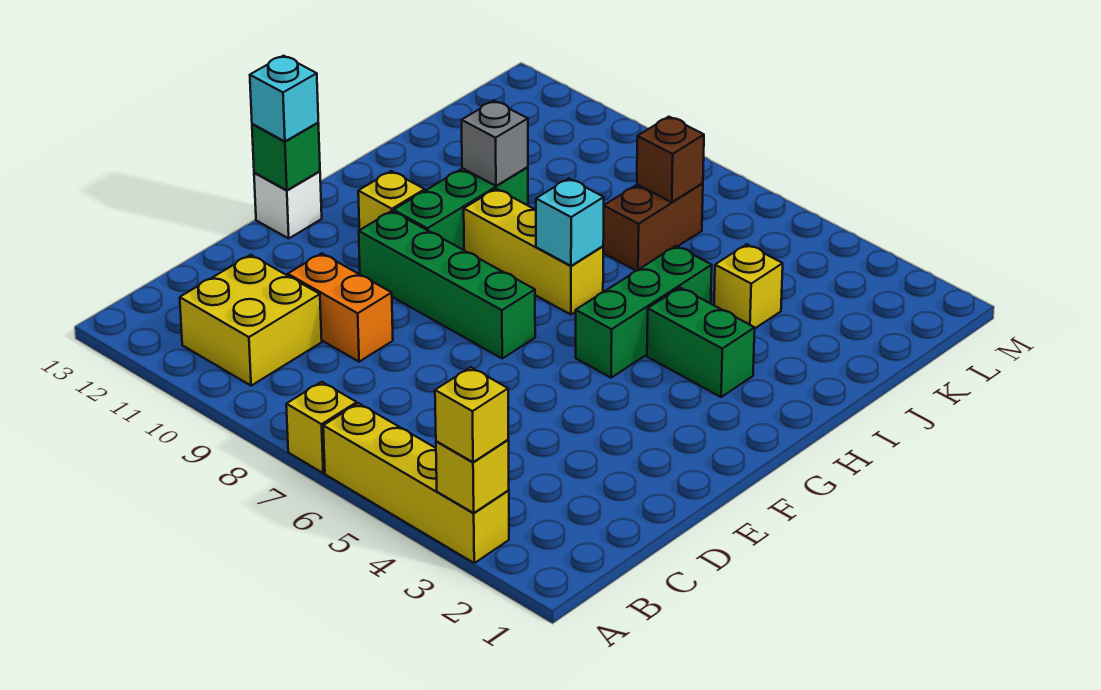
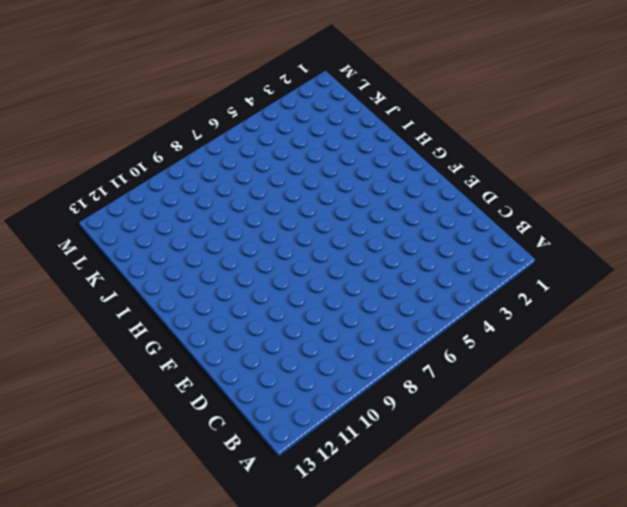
none -> yellow brick A3:A6 level 1
none -> yellow brick A7 level 1
none -> yellow brick B10:C11 level 1

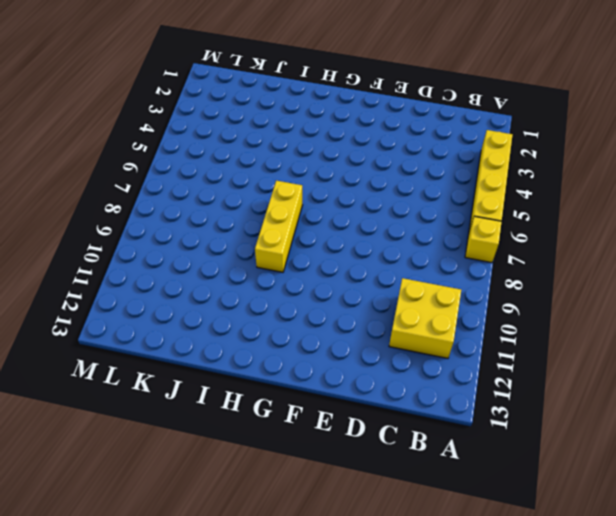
none -> orange brick D9:D10 level 1
none -> green brick F7:F10 level 1
none -> white brick F13 level 1

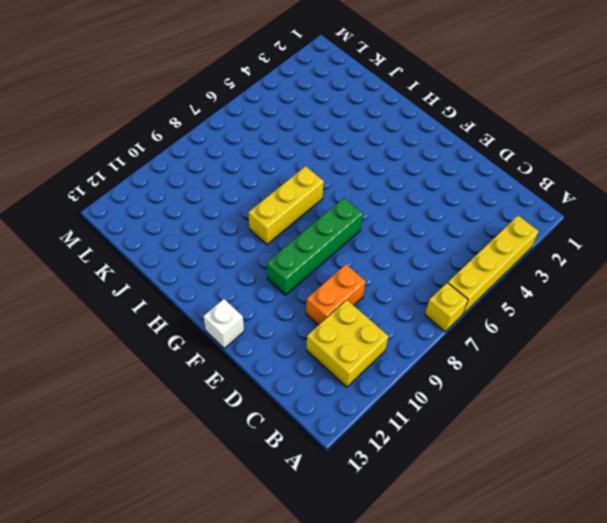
none -> green brick G5:I5 level 1
none -> green brick G10:I10 level 1
none -> yellow brick G11 level 1

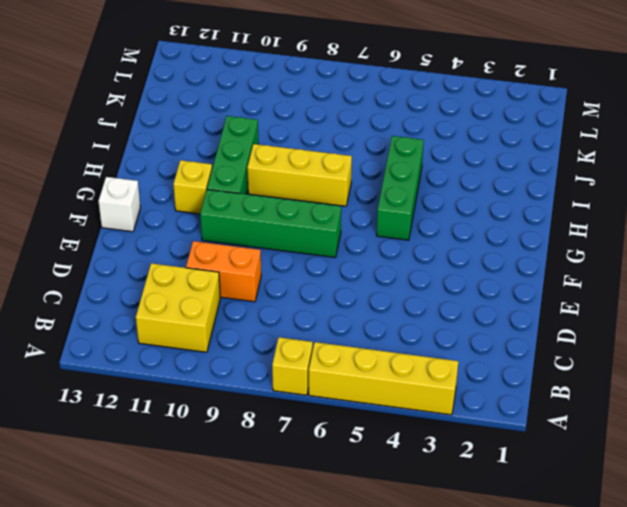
none -> green brick H3:H4 level 1
none -> yellow brick J4 level 1
none -> brown brick J7:K7 level 1

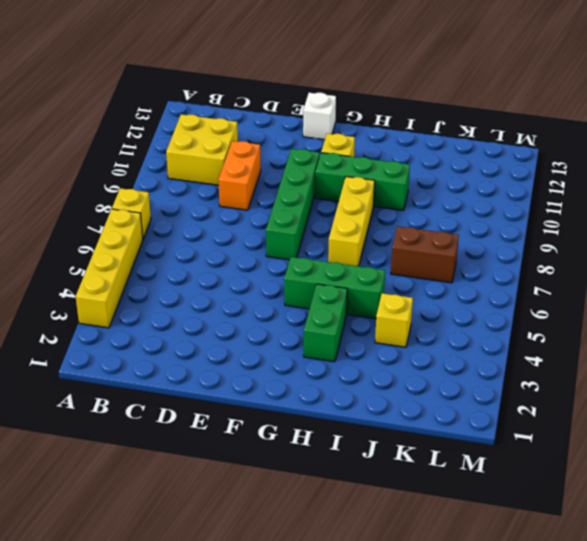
none -> yellow brick A3 level 2
none -> green brick F13 level 2
none -> cyan brick H7 level 2

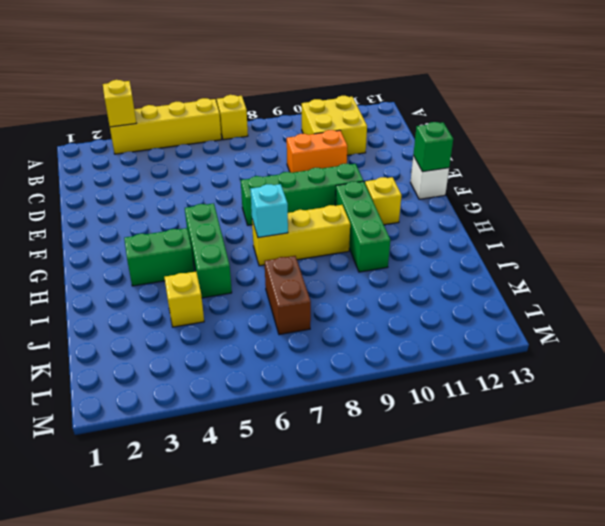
none -> grey brick I10 level 2
none -> brown brick K7 level 2
none -> yellow brick A3 level 3

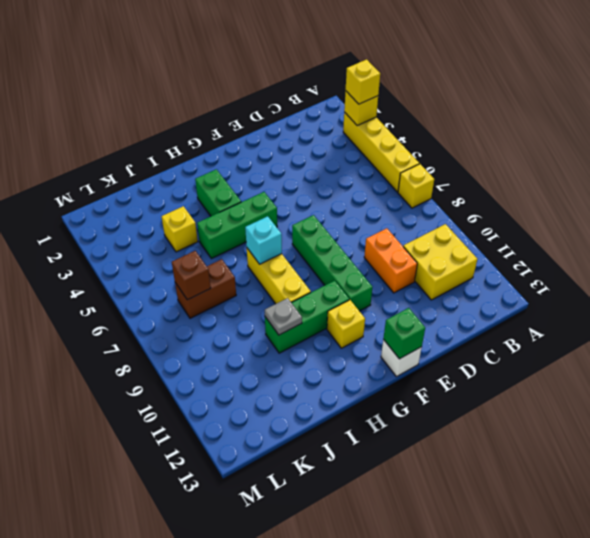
grey plate I10 level 2 -> grey brick I10 level 2
none -> cyan brick F13 level 3

